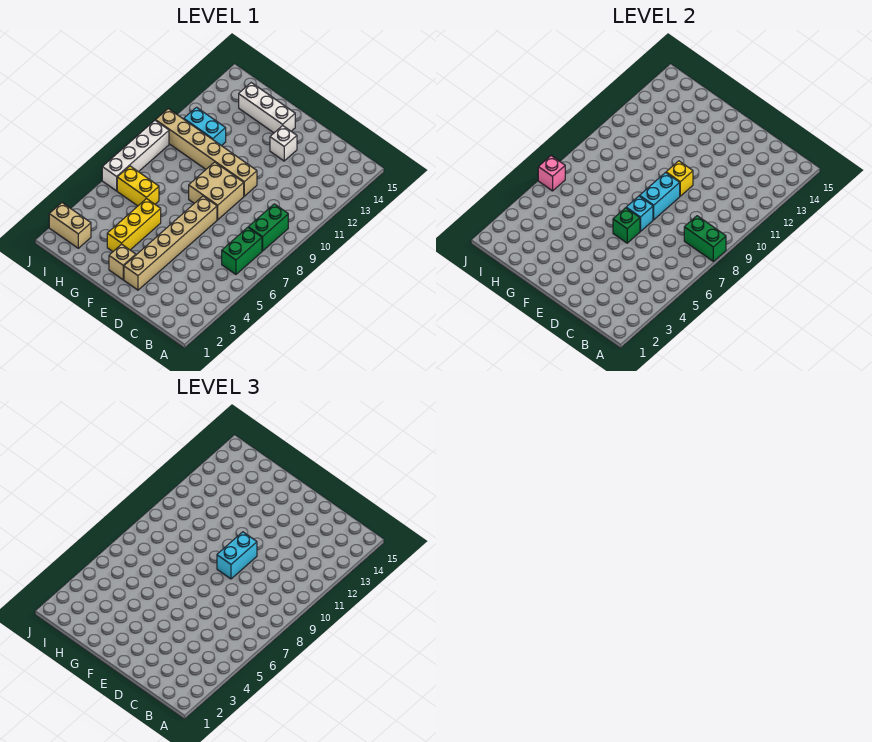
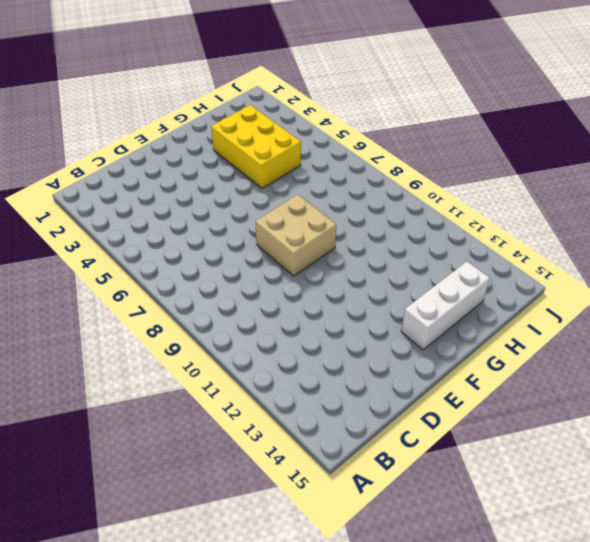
yellow brick G3:H5 level 1 -> yellow brick G3:G5 level 1
none -> green brick B6:B7 level 1
none -> green brick B8:B9 level 1
none -> tan brick E2:E7 level 1

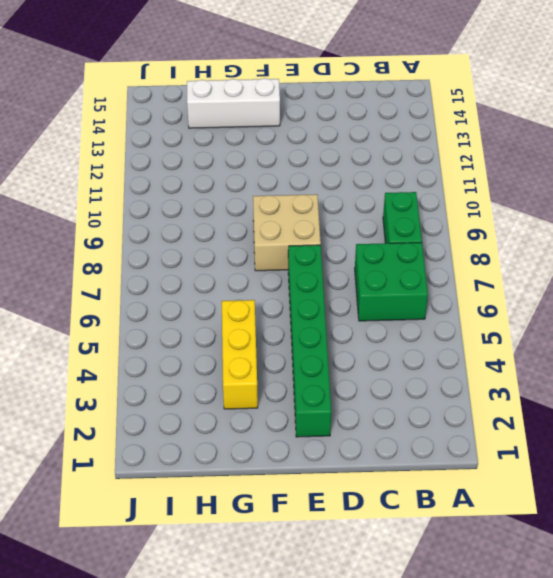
green brick B6:C7 level 1 -> green brick B6:B7 level 1
green brick E2:E7 level 1 -> tan brick E2:E7 level 1
none -> tan brick E10:J10 level 1
none -> white brick E13 level 1
none -> tan brick F2 level 1

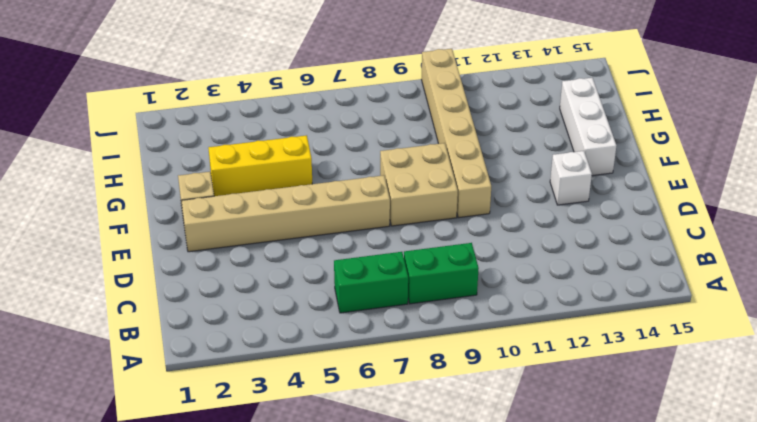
none -> yellow brick H6:I6 level 1
none -> cyan brick H11:I11 level 1
none -> tan brick I2:J2 level 1

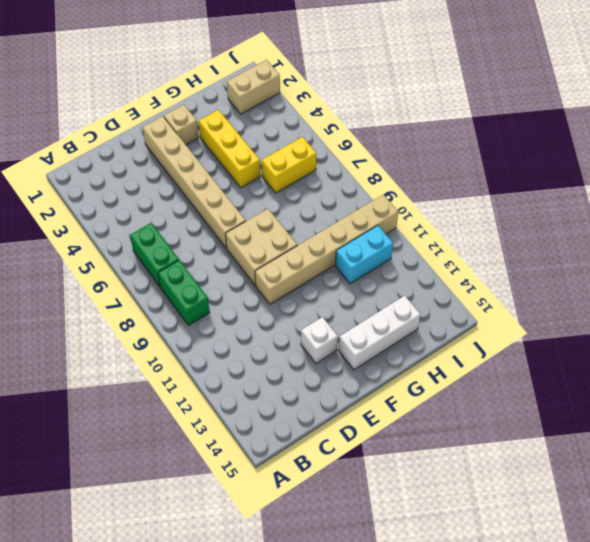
none -> white brick J6:J9 level 1
none -> green brick A8:B8 level 2
none -> green brick E6 level 2

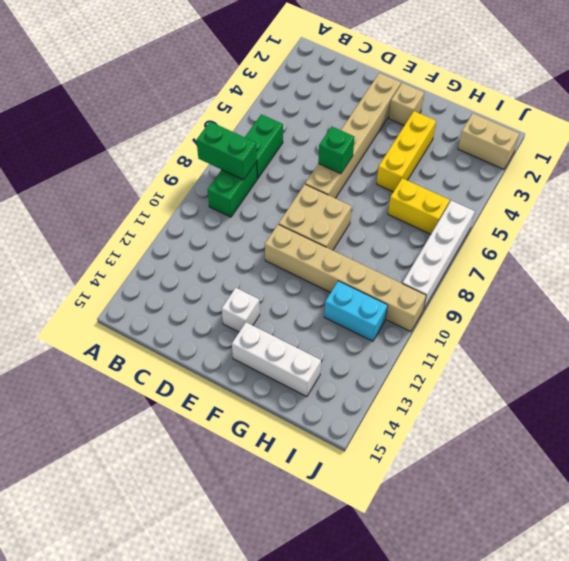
none -> cyan brick E7 level 2
none -> cyan brick E8:E9 level 2
none -> yellow brick E10 level 2

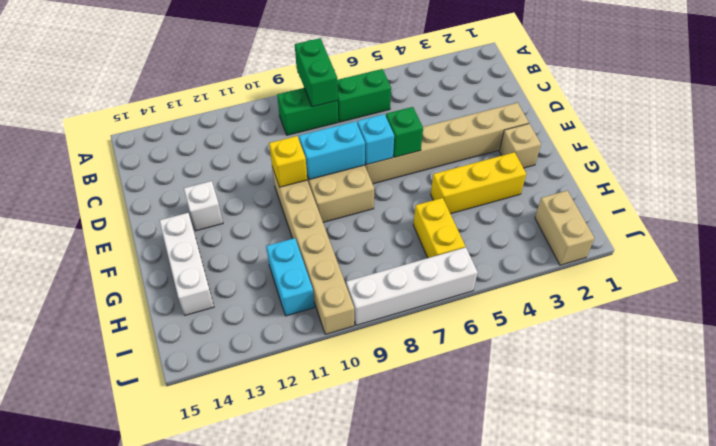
none -> pink brick J6 level 2
none -> cyan brick E9:E10 level 3

